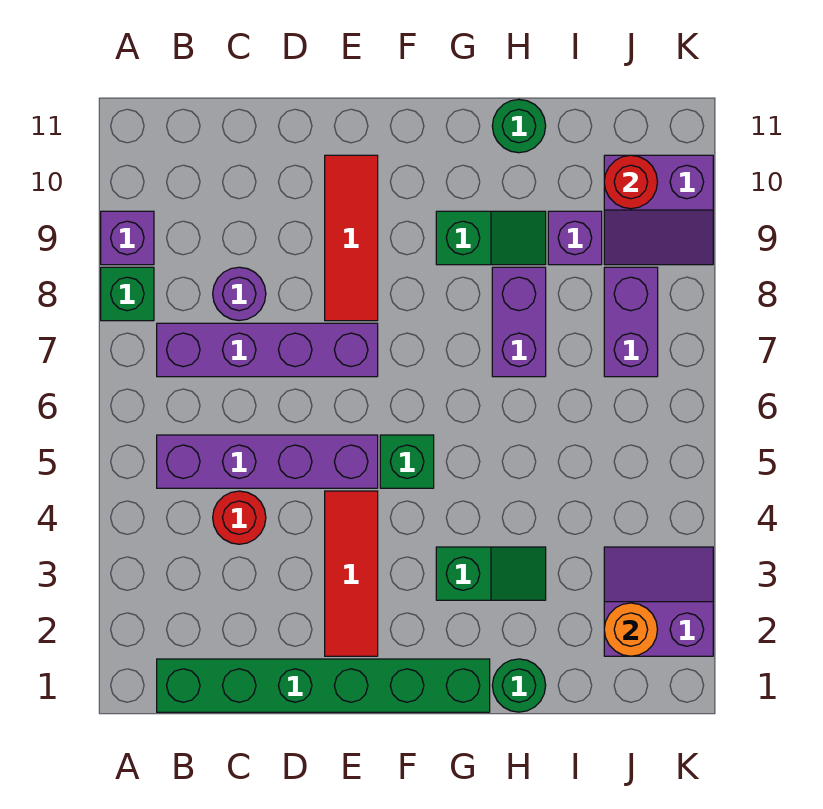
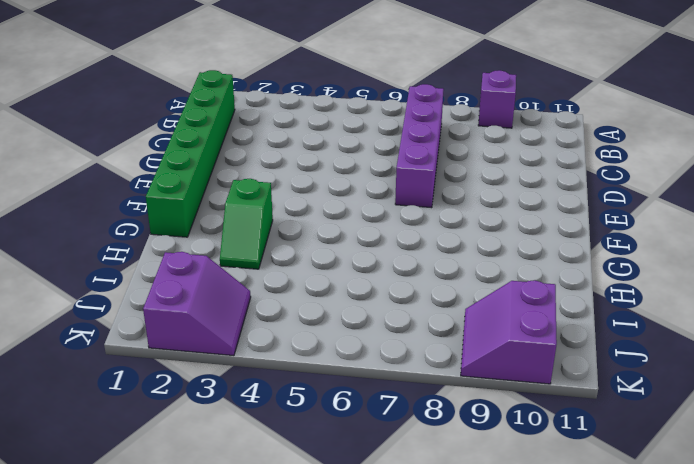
none -> green brick A8 level 1
none -> purple brick B5:E5 level 1
none -> red round brick C4 level 1

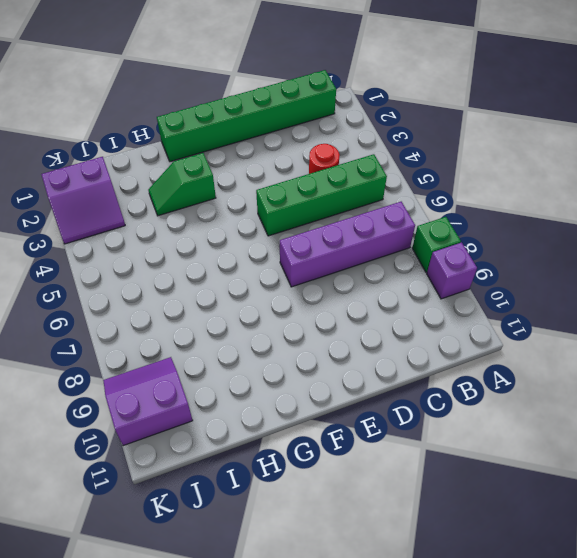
green brick B5:E5 level 1 -> purple brick B5:E5 level 1
none -> purple round brick C8 level 1
none -> red tile E2:E4 level 1
none -> red tile E8:E10 level 1

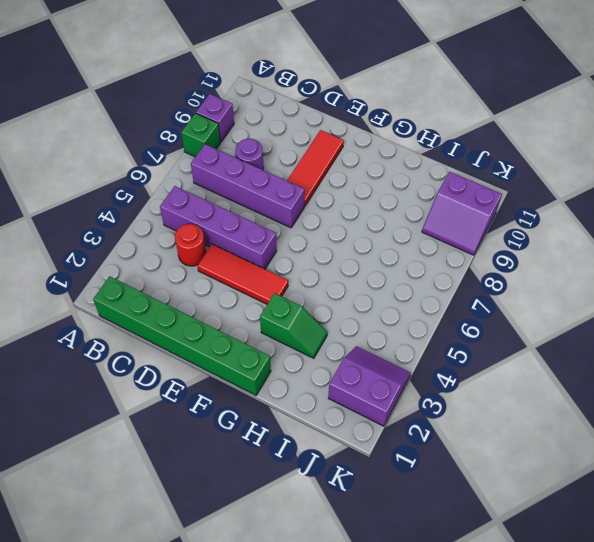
red tile D4:F4 level 1 -> red tile E2:E4 level 1
none -> green brick F5 level 1
none -> green slope G9:H9 level 1 top G
none -> green round brick H1 level 1

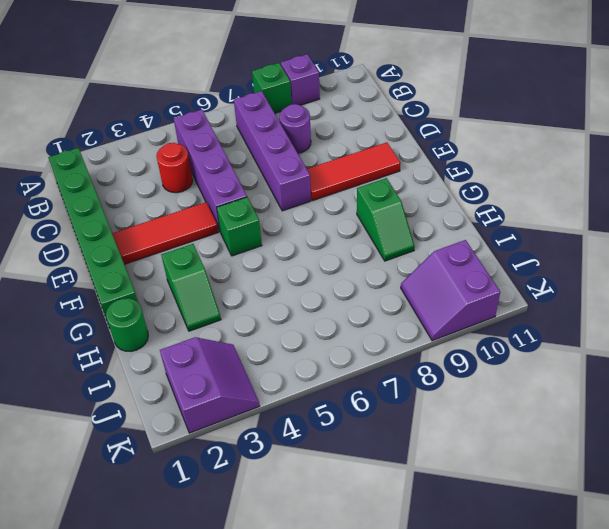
none -> purple brick H7:H8 level 1
none -> green round brick H11 level 1
none -> purple brick I9 level 1

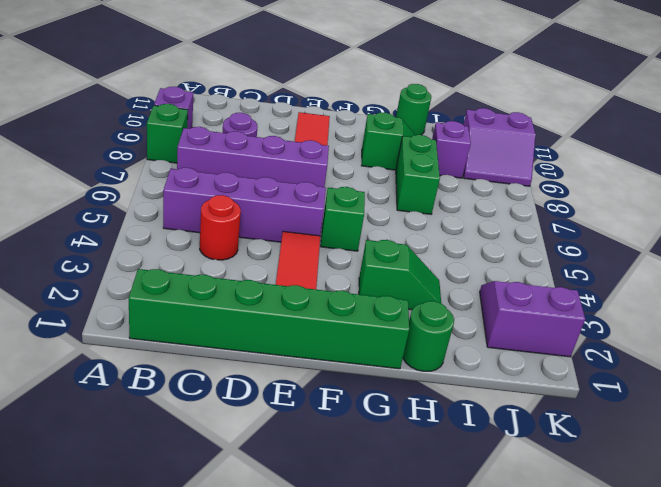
green brick H7:H8 level 1 -> purple brick H7:H8 level 1
none -> purple brick J7:J8 level 1
none -> orange round brick J2 level 2
none -> red round brick J10 level 2

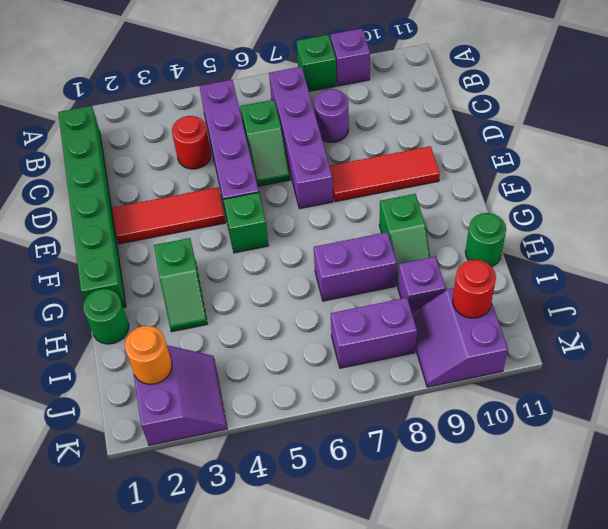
green slope C6:D6 level 1 top C -> none

